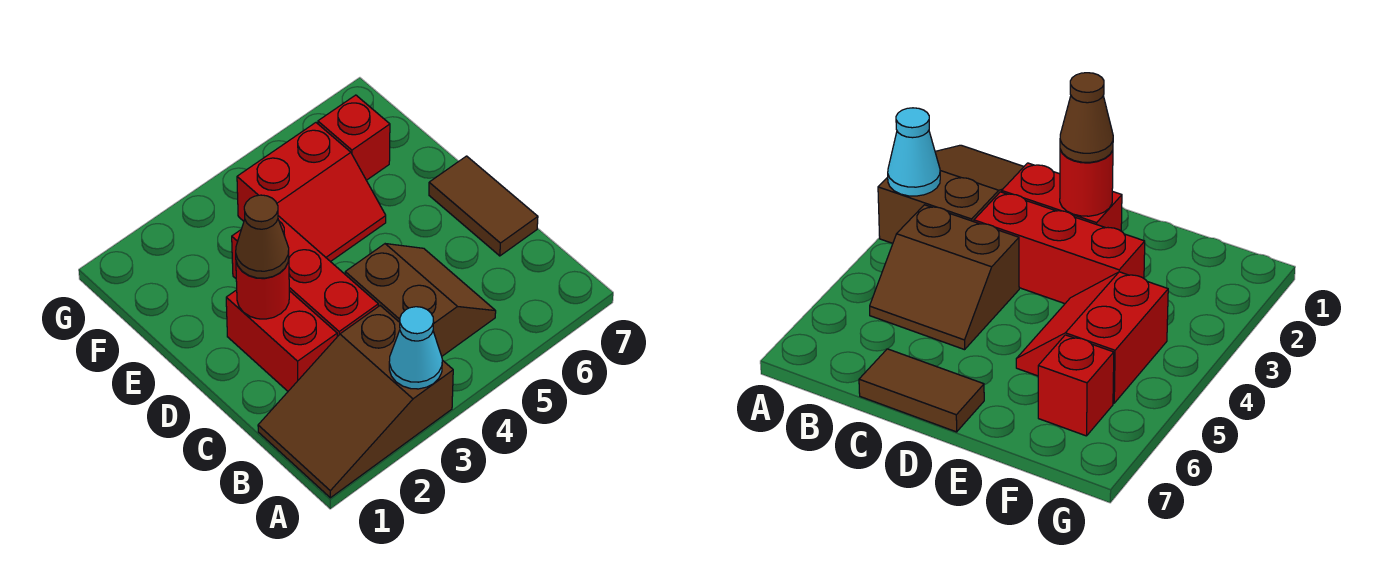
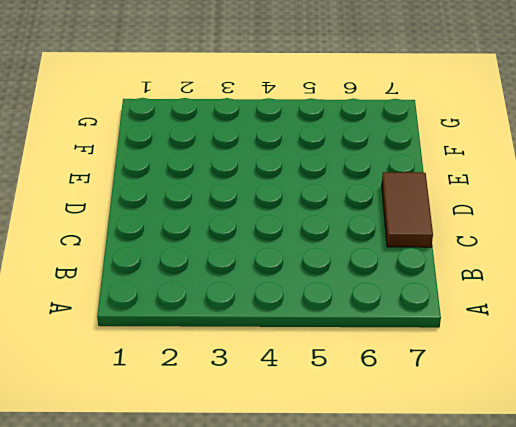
none -> brown slope A1:B3 level 1 top 3
none -> brown slope B4:C5 level 1 top 4

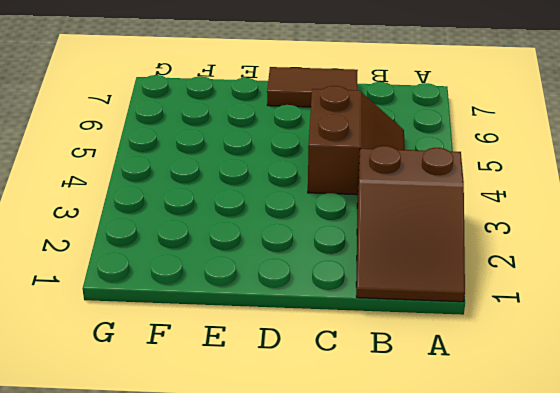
brown slope B4:C5 level 1 top C -> brown slope B4:C5 level 1 top 4
none -> red brick C2:D2 level 1
none -> red brick C3:E3 level 1

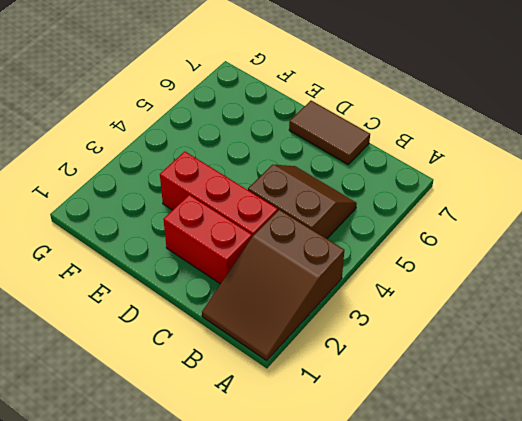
none -> red slope E4:F5 level 1 top F
none -> red brick F6 level 1

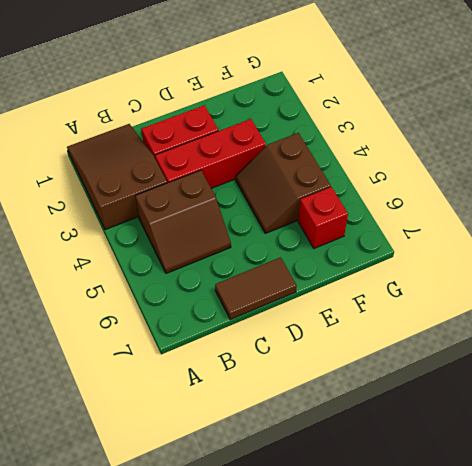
brown slope E4:F5 level 1 top F -> red slope E4:F5 level 1 top F
none -> cyan cone A3 level 2
none -> red round brick D2 level 2

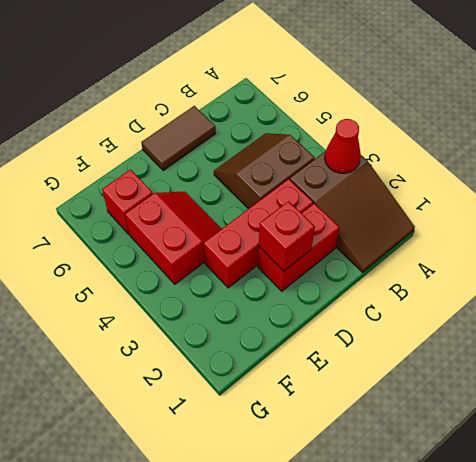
red cone A3 level 2 -> cyan cone A3 level 2
red brick D2 level 2 -> red round brick D2 level 2
none -> brown cone D2 level 3

